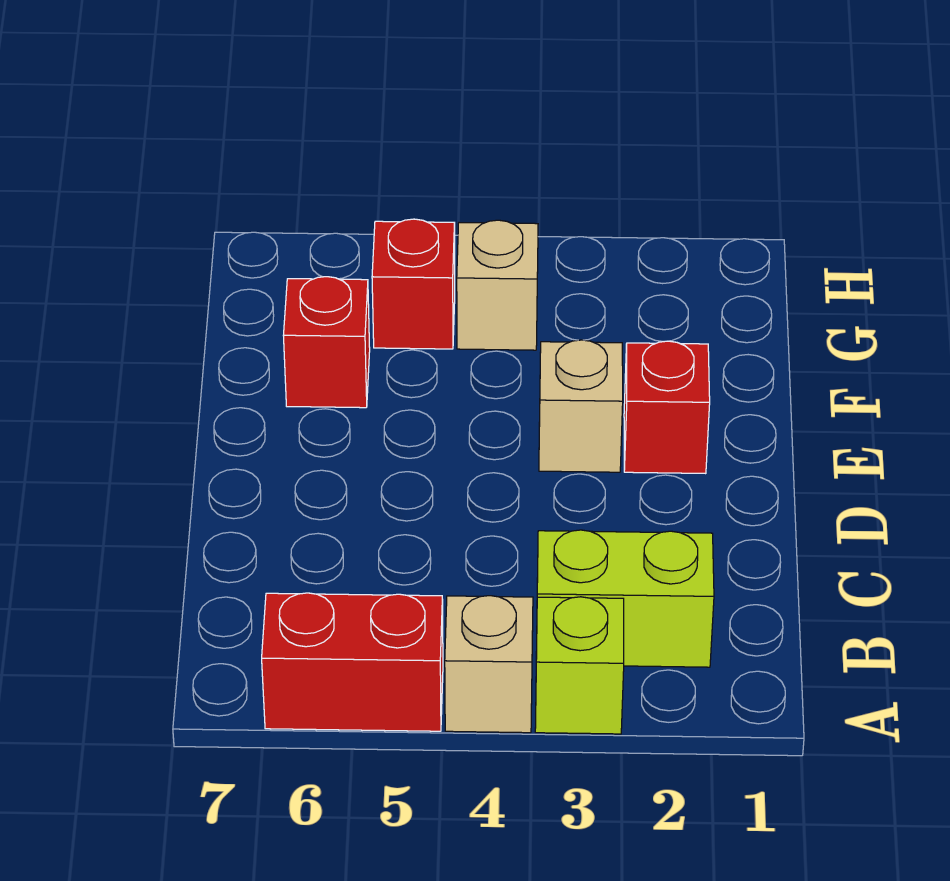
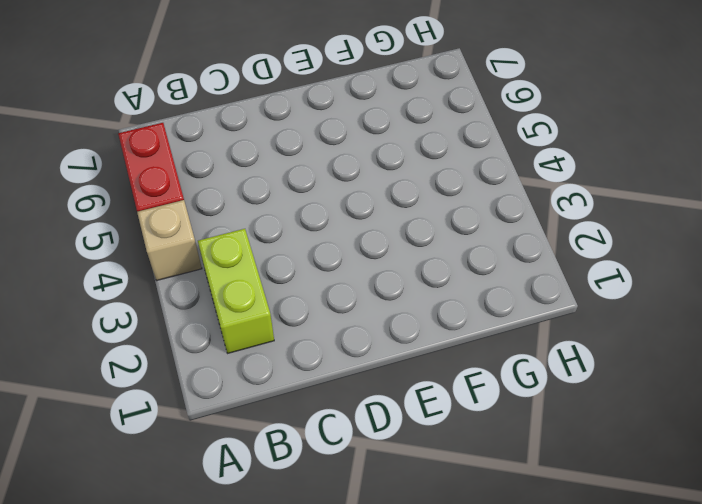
none -> lime brick A3 level 1
none -> red brick E2 level 1

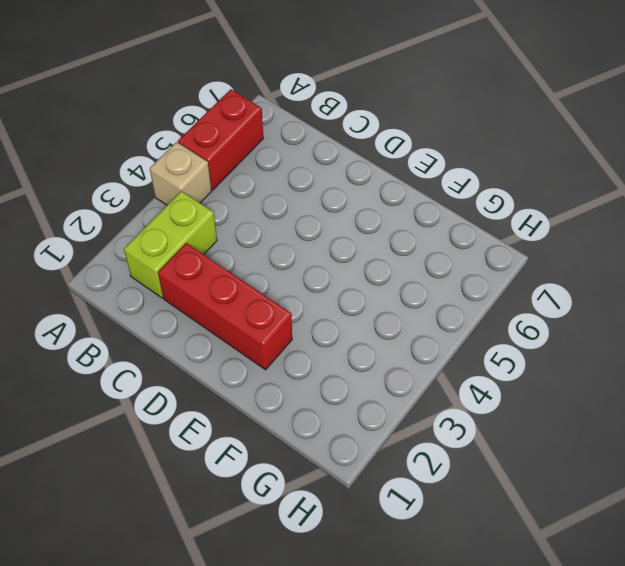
red brick C2:E2 level 1 -> red brick E2 level 1
none -> lime brick A3 level 1
none -> tan brick E3 level 1

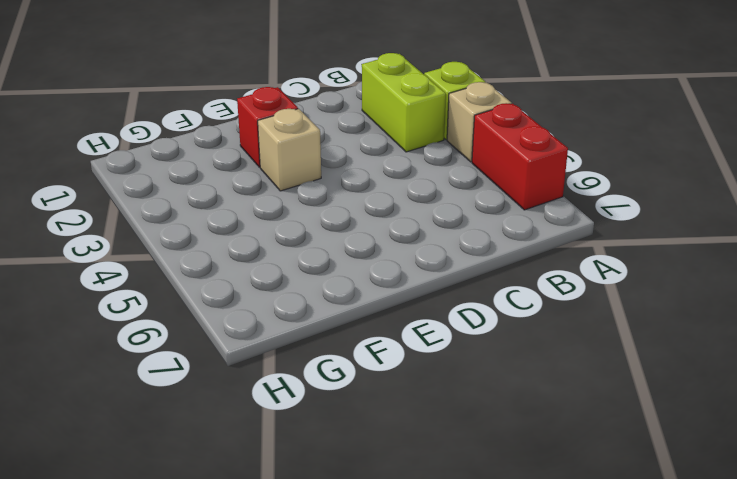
none -> red brick F6 level 1
none -> tan brick G4 level 1

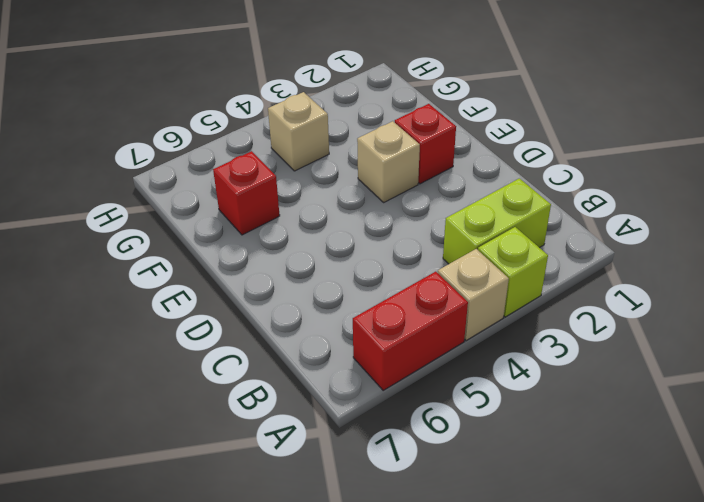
none -> red brick G5 level 1

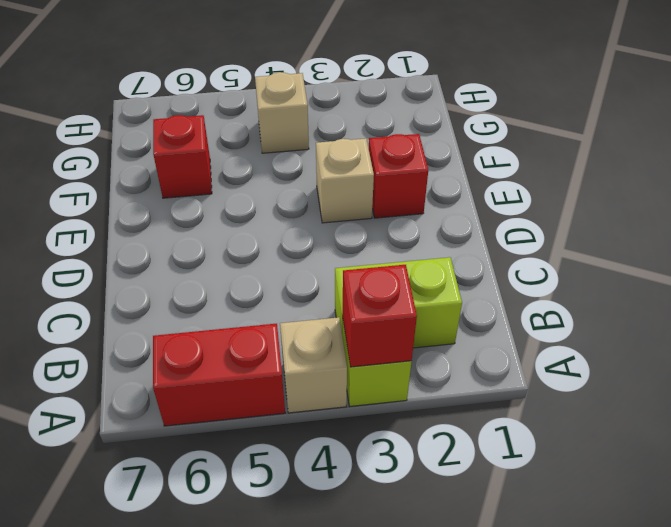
red brick A3 level 2 -> red brick G5 level 1

